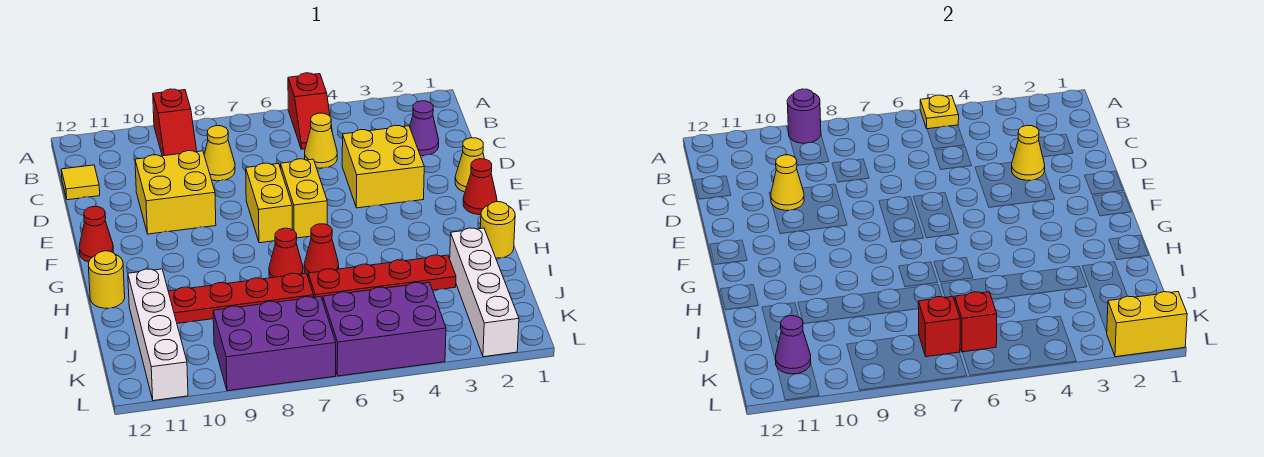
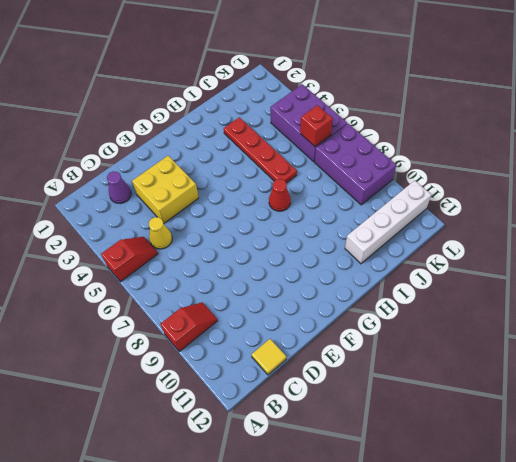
none -> yellow cone C8 level 1
none -> yellow brick D9:E10 level 1
none -> yellow cone E1 level 1
none -> yellow brick E6:F6 level 1

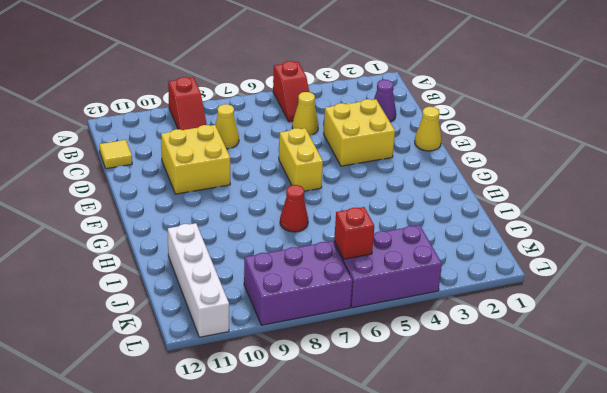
none -> yellow brick E7:F7 level 1
none -> red cone F1 level 1
none -> red cone F12 level 1
none -> yellow round brick H1 level 1

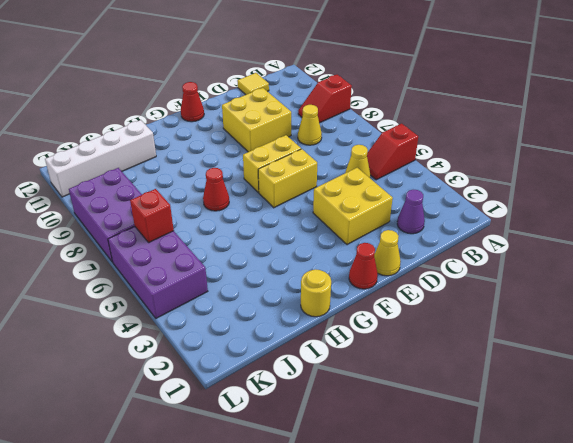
none -> red cone H6 level 1
none -> yellow round brick H12 level 1
none -> white brick I2:L2 level 1
none -> red plate I3:I6 level 1

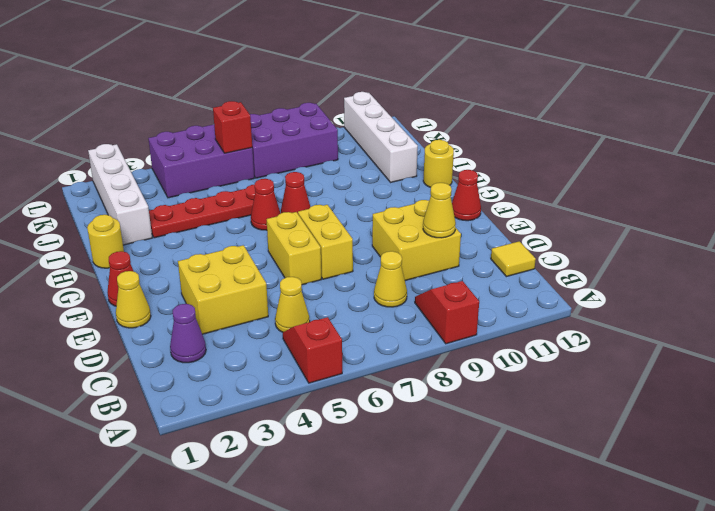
none -> red plate I7:I10 level 1
none -> yellow plate A5 level 2
none -> purple round brick A9 level 2
none -> yellow cone D3 level 2

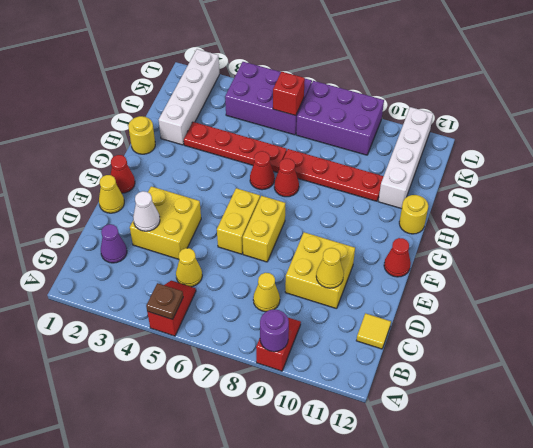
brown plate A5 level 2 -> yellow plate A5 level 2
white cone D3 level 2 -> yellow cone D3 level 2
none -> red brick K7 level 2
none -> purple cone K11 level 2
none -> yellow brick L1:L2 level 2

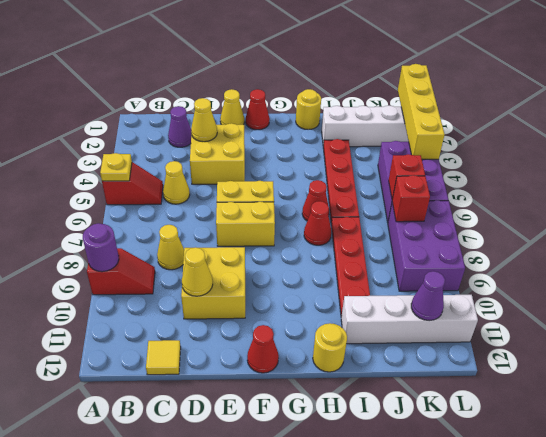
yellow brick L1:L4 level 2 -> yellow brick L1:L2 level 2

